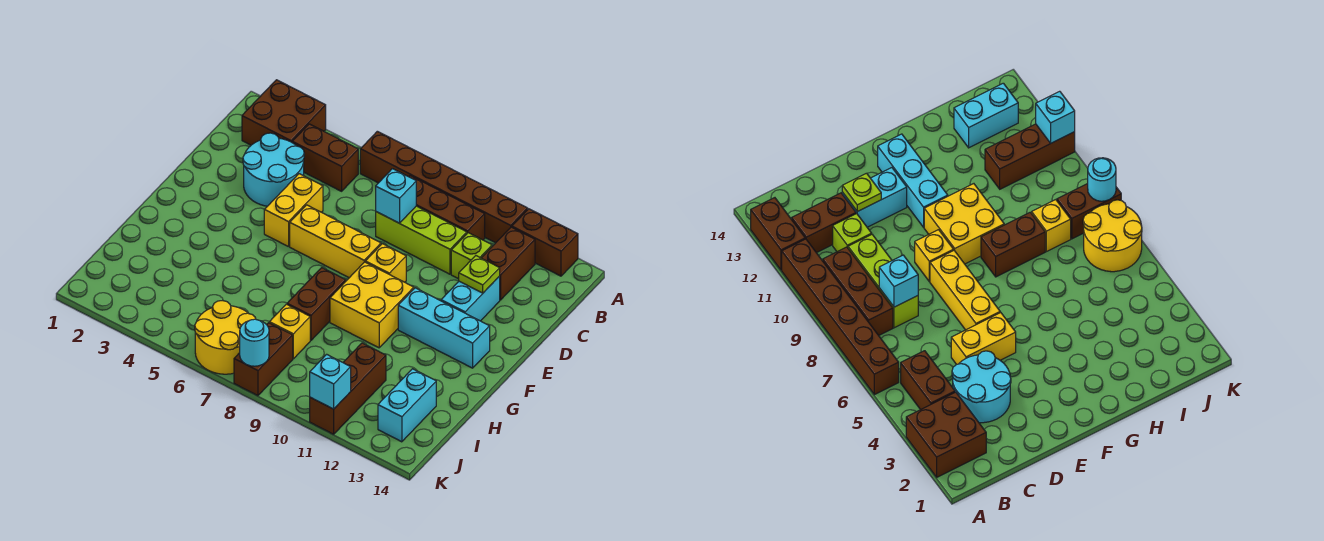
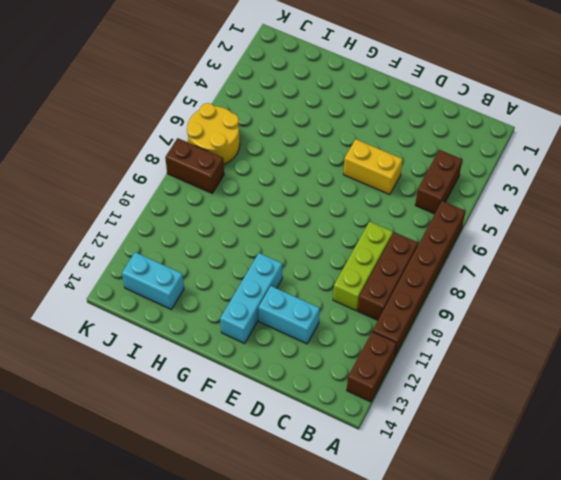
none -> brown brick A2:B3 level 1
none -> brown brick B12:C12 level 1
none -> cyan round brick C3:D4 level 1

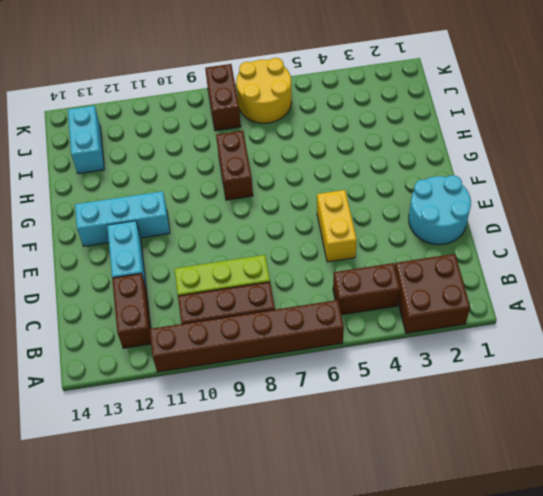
cyan round brick D1:E2 level 1 -> cyan round brick C3:D4 level 1
none -> brown brick A12:A13 level 1
none -> lime brick C11 level 1
none -> yellow brick E6:E8 level 1

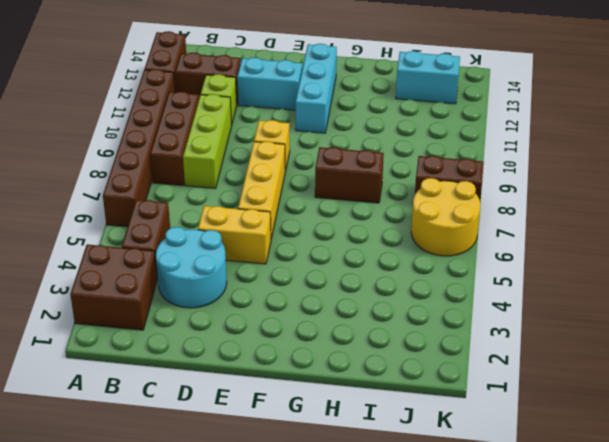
none -> yellow brick F9:G10 level 1
none -> yellow brick I8 level 1
none -> brown brick I11:K11 level 1

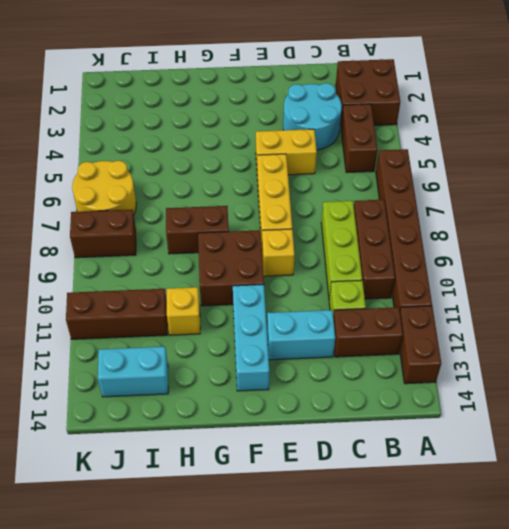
brown brick F9:G10 level 1 -> yellow brick F9:G10 level 1
yellow brick H11 level 1 -> yellow brick I8 level 1
none -> cyan brick C8 level 2
none -> lime plate D12 level 2
none -> cyan round brick K8 level 2

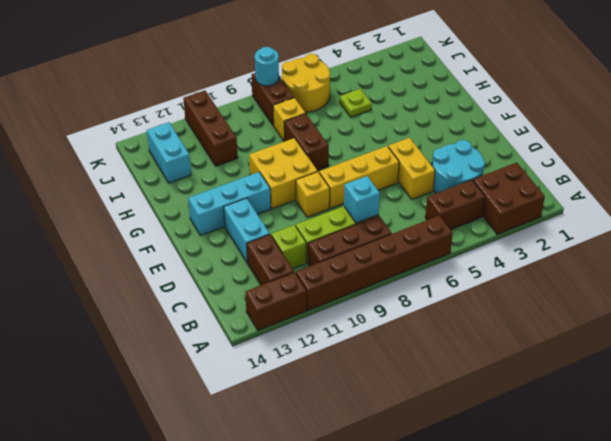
lime plate I5 level 1 -> lime plate D12 level 2
none -> cyan brick K11 level 2

